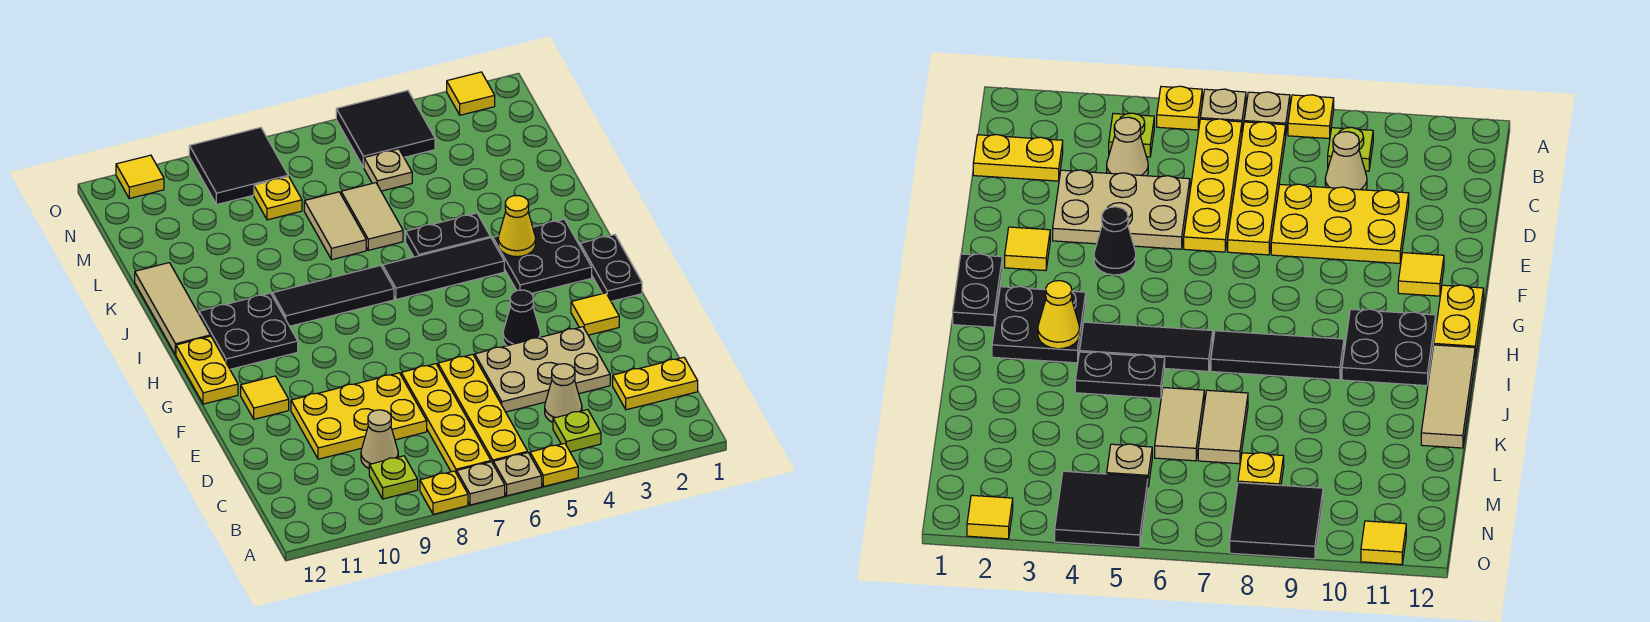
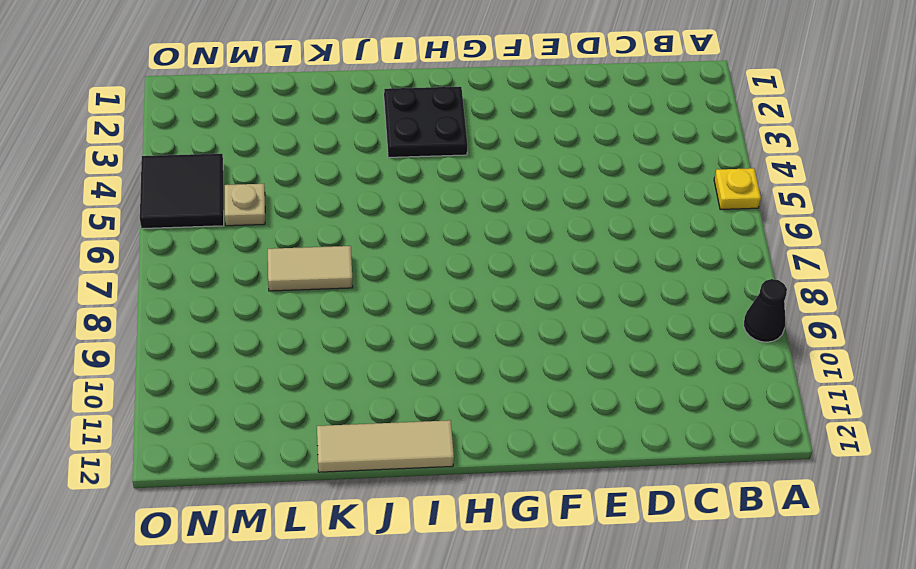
black cone A9 level 1 -> black cone F4 level 1
none -> tan plate A6 level 1
none -> tan plate A7 level 1
none -> yellow plate A8 level 1
none -> lime plate B4 level 1

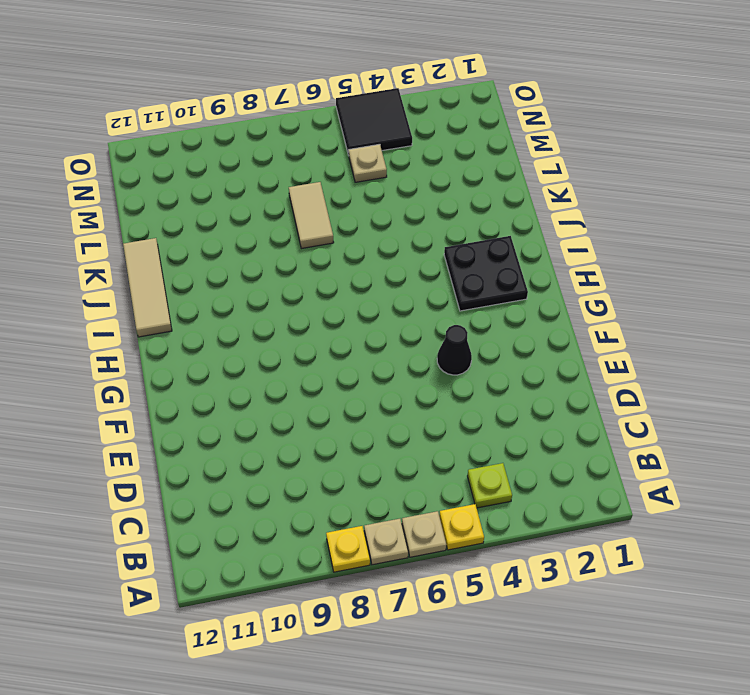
none -> yellow plate B6:E6 level 1
none -> yellow plate B7:E7 level 1
none -> lime plate B9 level 1
none -> yellow plate C1:C2 level 1

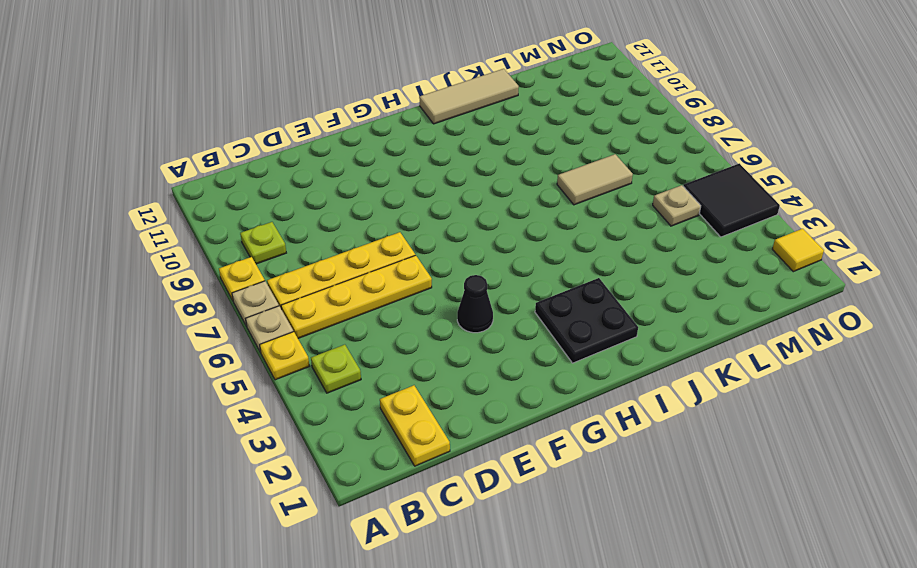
none -> tan cone C4 level 1
none -> tan cone C9 level 1
none -> tan plate D3:E5 level 1
none -> yellow plate D8:E10 level 1

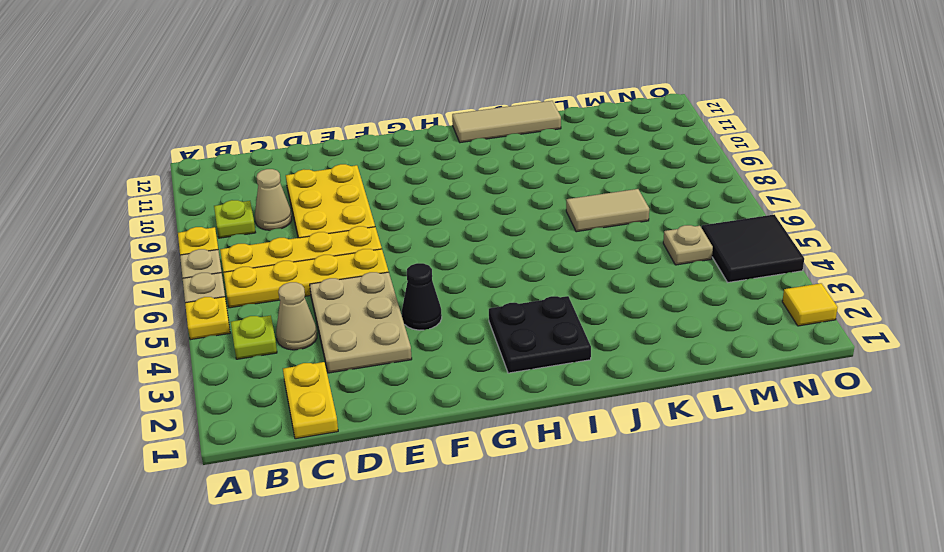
none -> yellow tile F2 level 1
none -> yellow tile F11 level 1
none -> black plate G1:H1 level 1
none -> yellow plate G12:H12 level 1

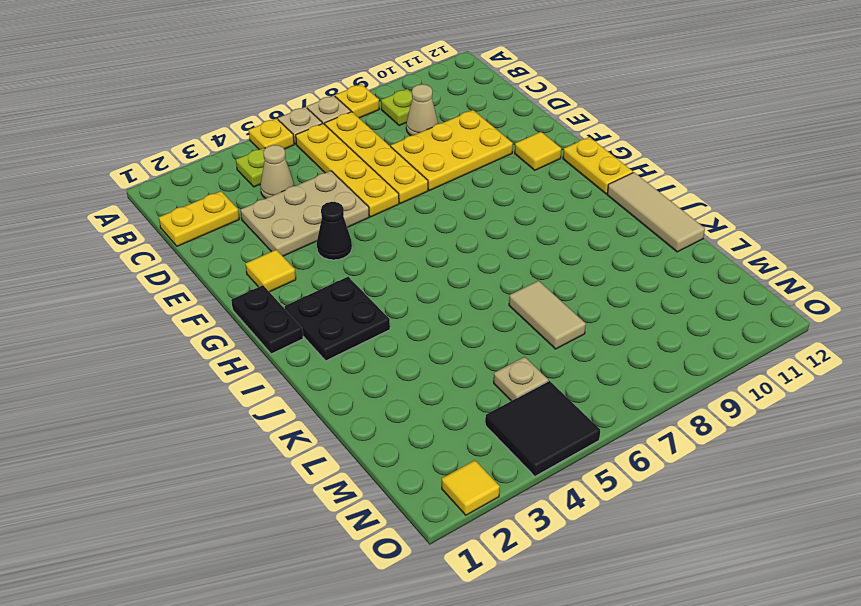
none -> black plate H10:I11 level 1
none -> black tile I4:I6 level 1
none -> black tile I7:I9 level 1
none -> black plate J4:J5 level 1

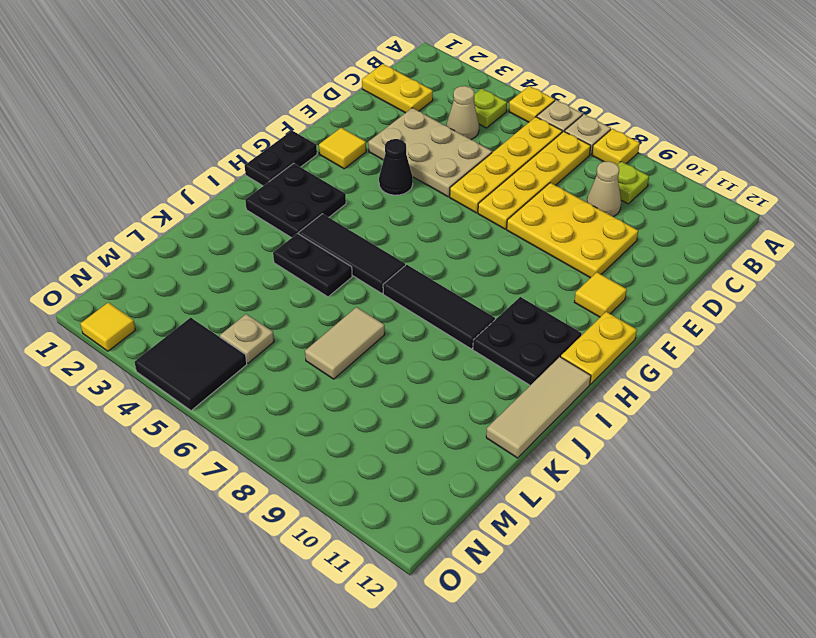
none -> tan tile K6:L6 level 1
none -> yellow plate M8 level 1
none -> black tile N8:O9 level 1
none -> yellow tile O11 level 1

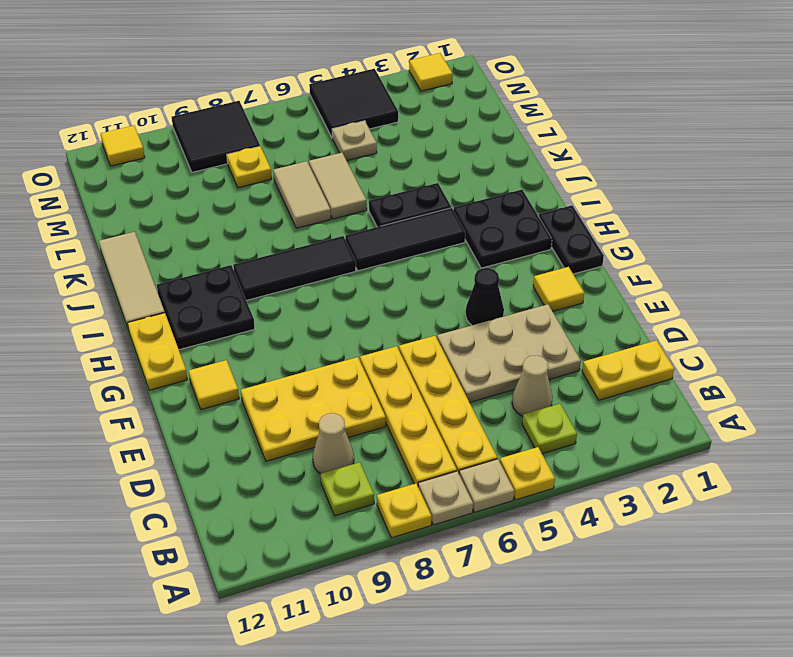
none -> yellow cone I3 level 2

